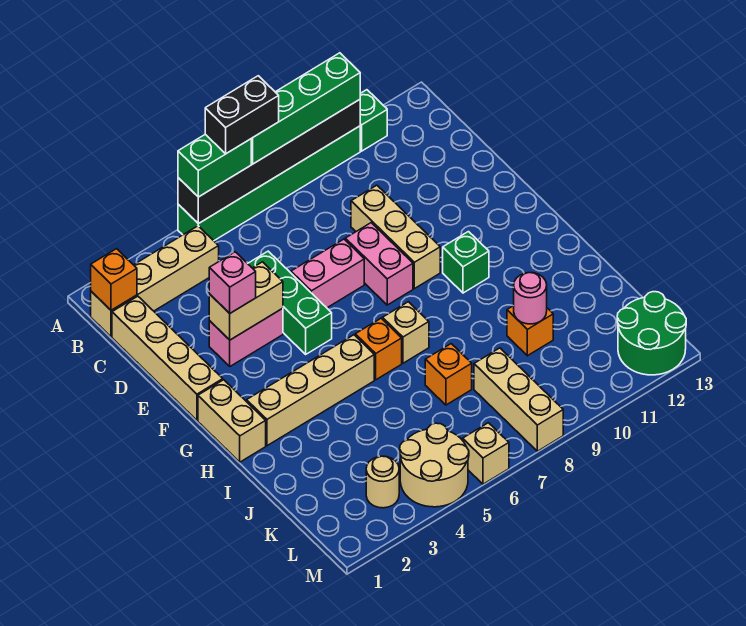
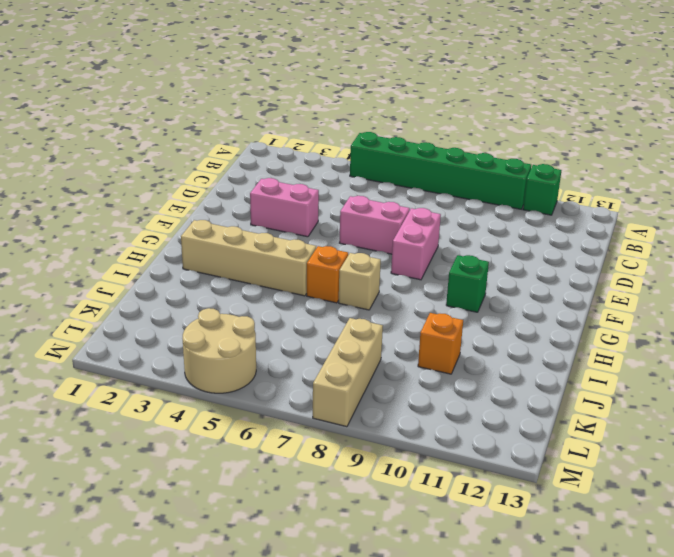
none -> tan brick B1:B4 level 1
none -> tan brick C1:F1 level 1
none -> green brick D5:F5 level 1

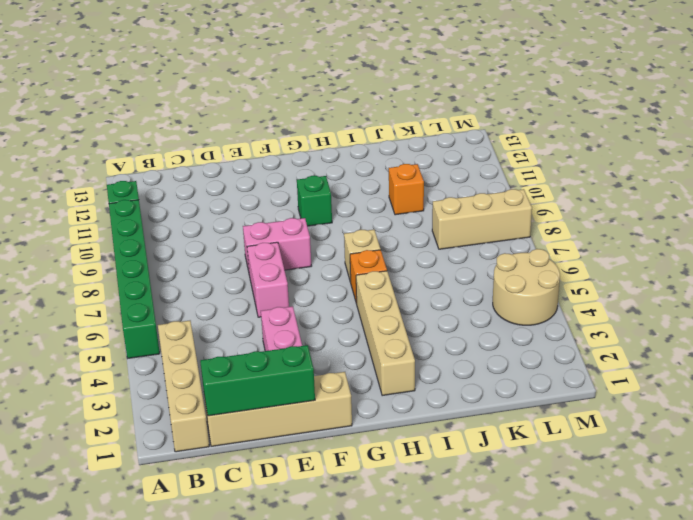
green brick C1:E1 level 2 -> green brick D5:F5 level 1
none -> tan brick D9:F9 level 1
none -> tan brick G1:H1 level 1
none -> orange brick J7 level 1

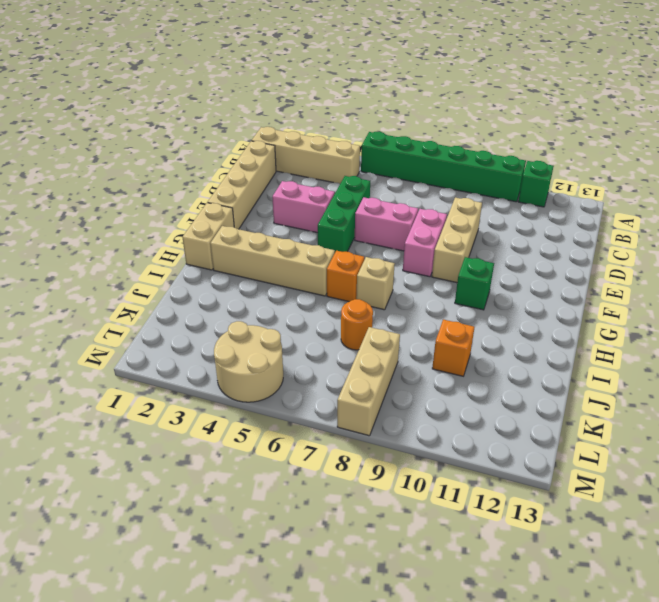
orange round brick J7 level 1 -> orange brick J7 level 1
none -> tan round brick L3 level 1
none -> green round brick L12:M13 level 1
none -> tan brick M6 level 1

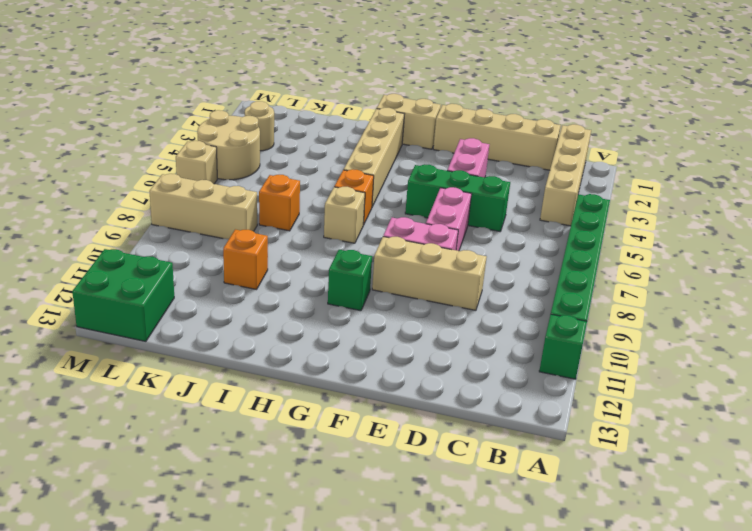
green brick L12:M13 level 1 -> green round brick L12:M13 level 1
none -> black brick A5:A10 level 2
none -> orange brick B1 level 2
none -> tan brick E3:E4 level 2

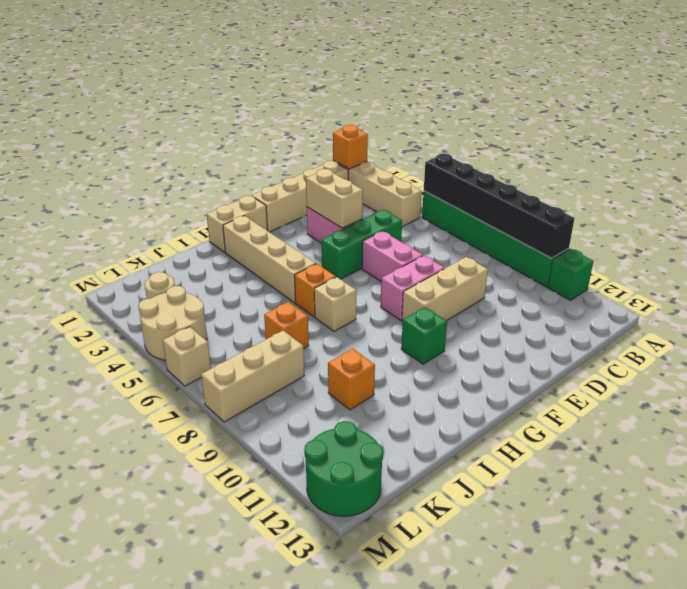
none -> pink round brick J10 level 2
none -> green brick A5:A6 level 3
none -> green brick A7:A10 level 3

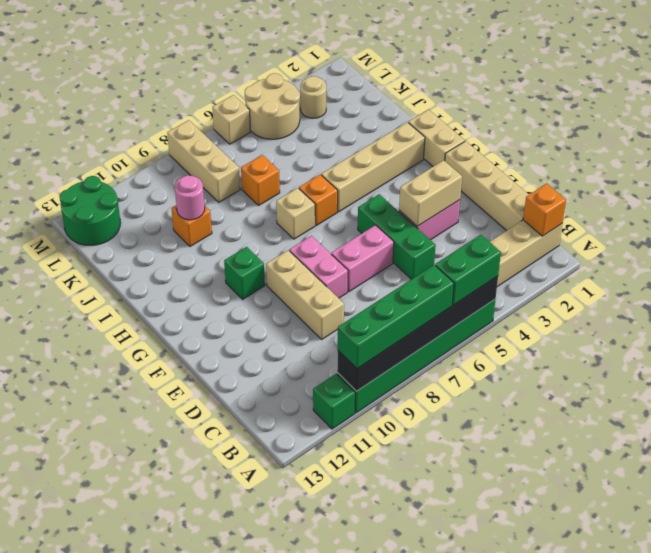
none -> pink brick E3 level 3
none -> black brick A6:A7 level 4

